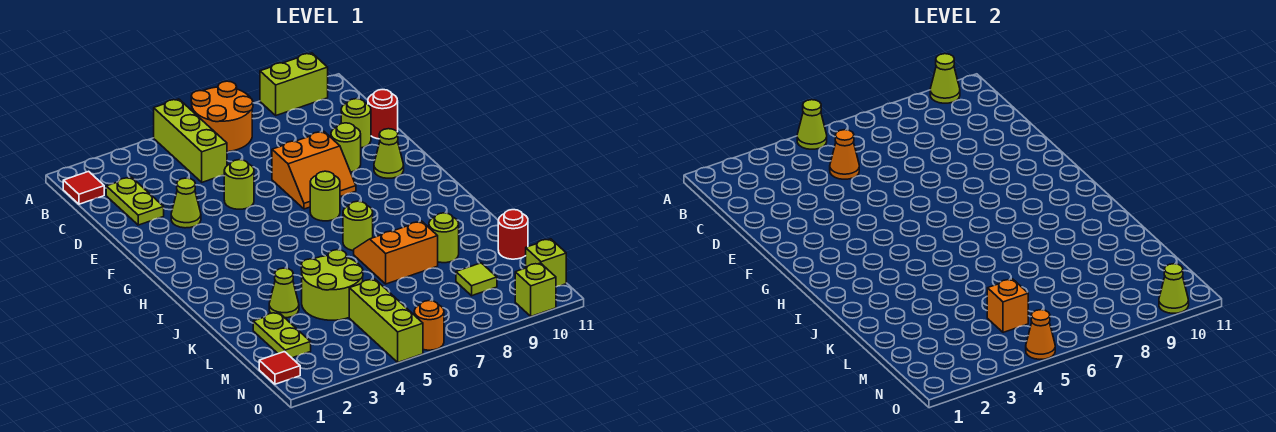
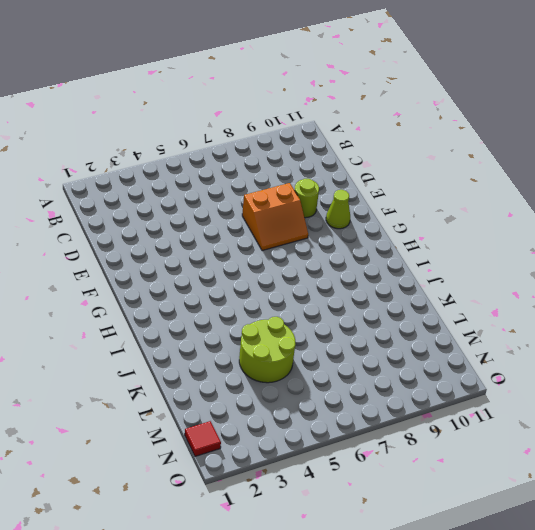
none -> lime brick A5:C5 level 1
none -> orange round brick A6:B7 level 1
none -> lime brick A9:A10 level 1
none -> red tile B1 level 1

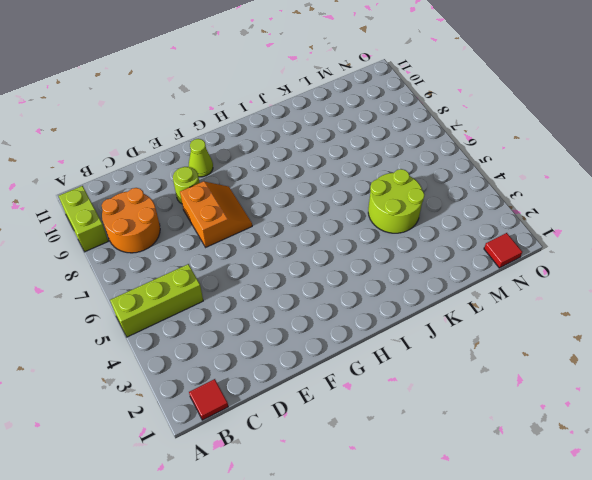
orange round brick B8:C9 level 1 -> orange round brick A6:B7 level 1
none -> lime plate C2:D2 level 1
none -> lime round brick D10 level 1
none -> red round brick D11 level 1
none -> lime cone E3 level 1

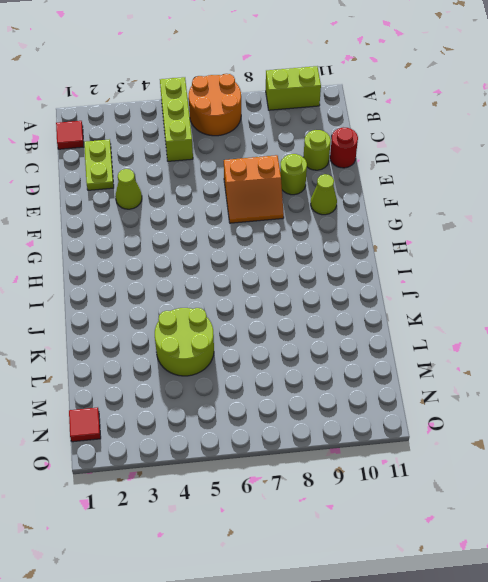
none -> lime round brick E5 level 1
none -> lime round brick G7 level 1
none -> lime round brick I7 level 1
none -> orange slope J7:K8 level 1 top K

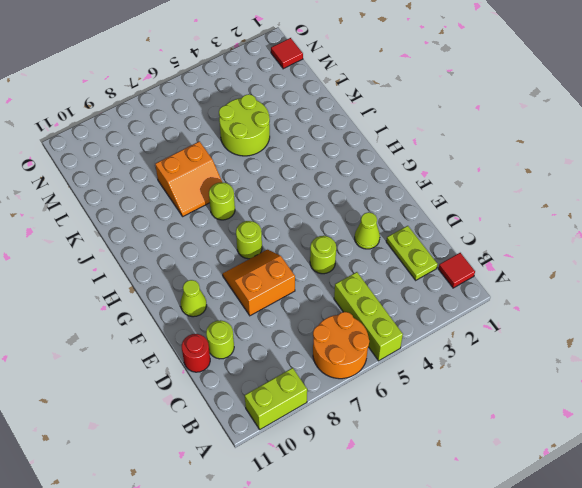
none -> lime round brick E9 level 1
none -> lime cone K3 level 1
none -> lime round brick K9 level 1
none -> lime plate L2:M2 level 1

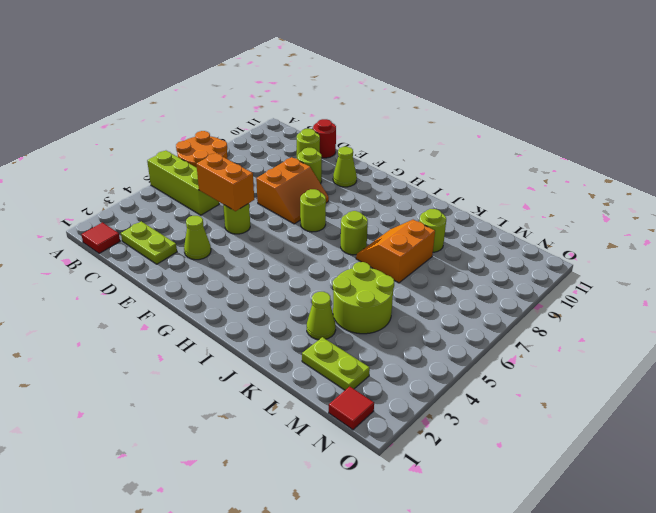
orange brick D5:E5 level 2 -> none
none -> lime brick A9:A10 level 1
none -> red round brick L11 level 1
none -> lime brick M5:O5 level 1
none -> lime tile M9 level 1

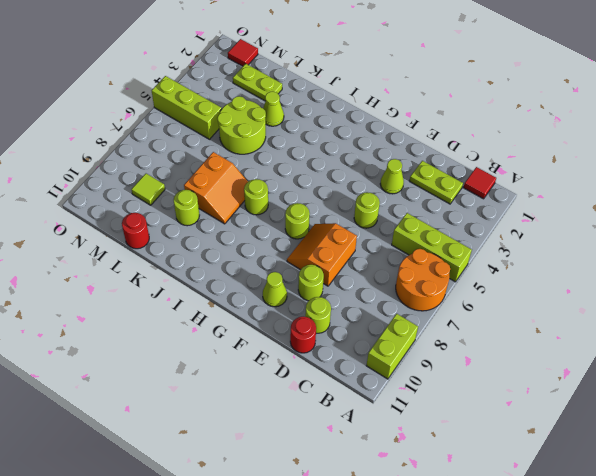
none -> lime brick N11 level 1
none -> orange round brick O6 level 1
none -> lime brick O10 level 1
none -> lime cone A5 level 2

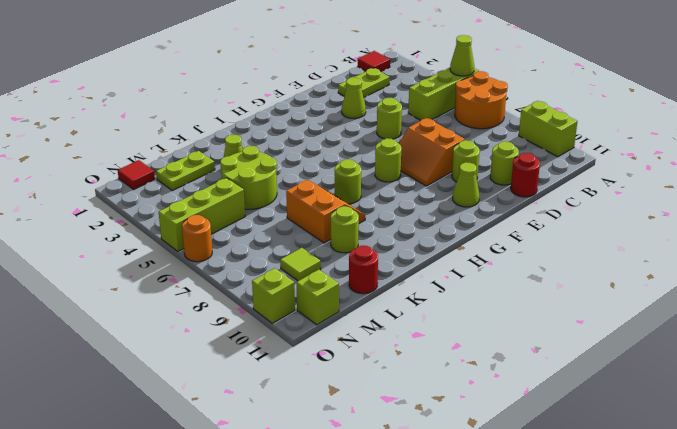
none -> lime cone A10 level 2
none -> orange cone C5 level 2
none -> orange brick M5 level 2
none -> orange cone O5 level 2

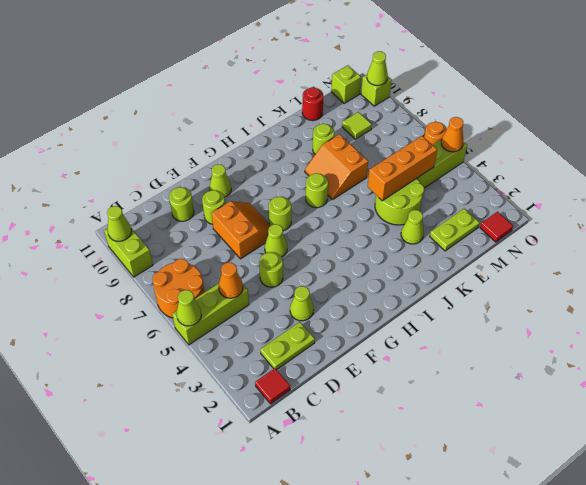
lime cone F6 level 1 -> none
orange brick K5:M5 level 2 -> orange brick M5 level 2
none -> red round brick D11 level 1

